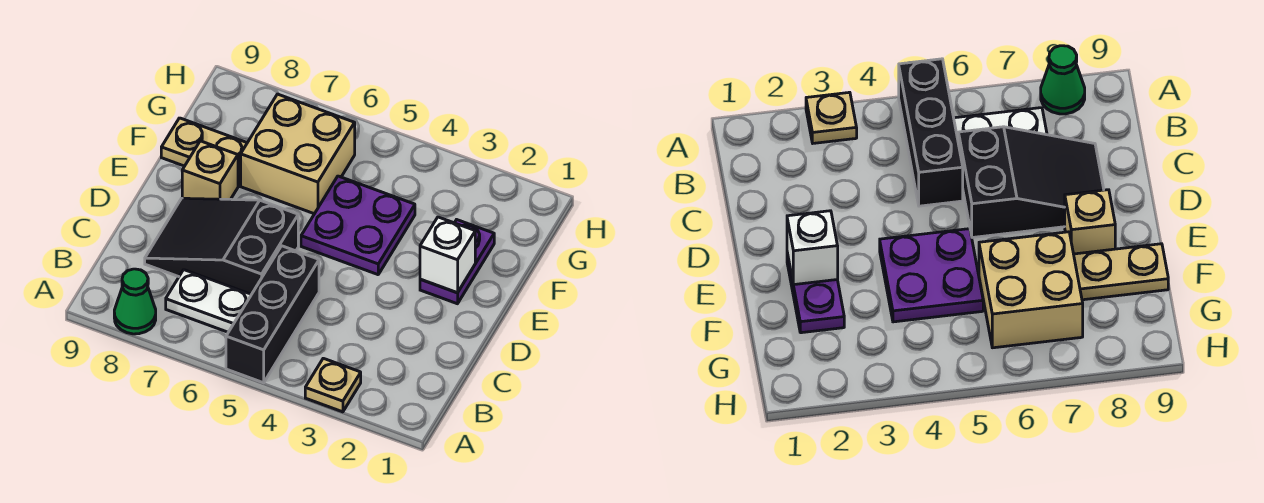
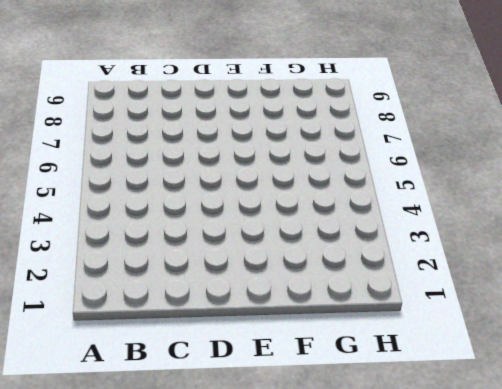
none -> tan plate A3 level 1
none -> black brick A5:C5 level 1

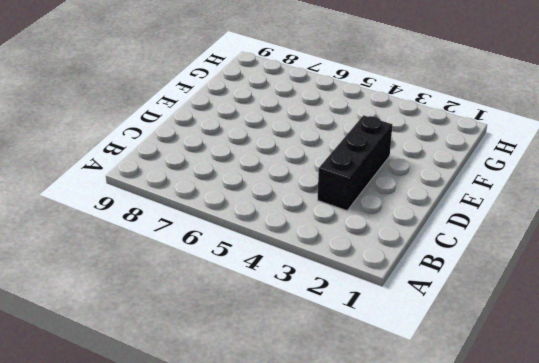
black brick C3:E3 level 1 -> black brick A5:C5 level 1
none -> tan plate A3 level 1
none -> green cone A8 level 1

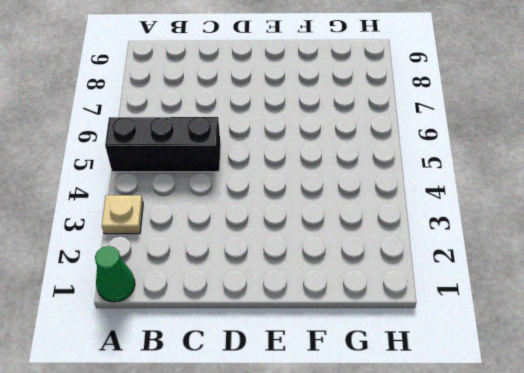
green cone A1 level 1 -> green cone A8 level 1
none -> white plate B6:B7 level 1
none -> black slope C6:D8 level 1 top 6

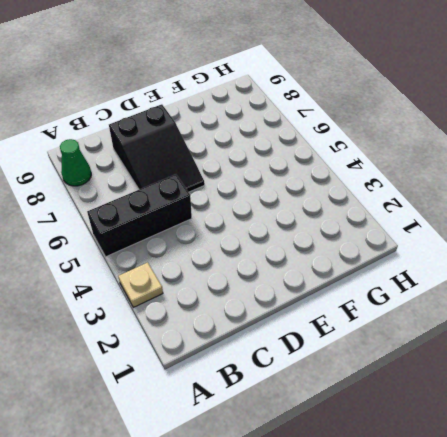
black slope C6:D8 level 1 top 8 -> black slope C6:D8 level 1 top 6
none -> white plate B6:B7 level 1
none -> purple plate E2:F2 level 1

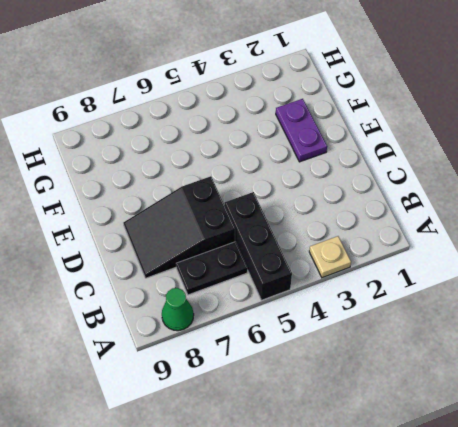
black plate B6:B7 level 1 -> white plate B6:B7 level 1
none -> purple plate E4:F5 level 1
none -> tan brick E8 level 1

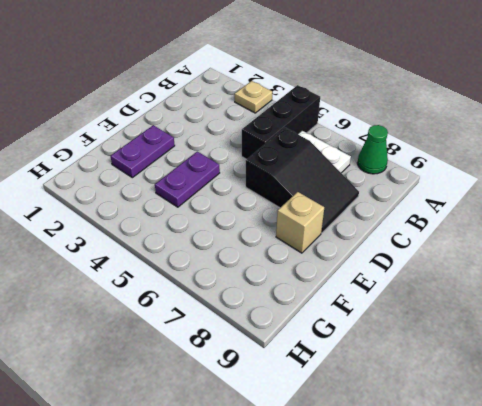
purple plate E4:F4 level 1 -> purple plate E4:F5 level 1
none -> tan brick F6:G7 level 1
none -> tan plate F8:F9 level 1

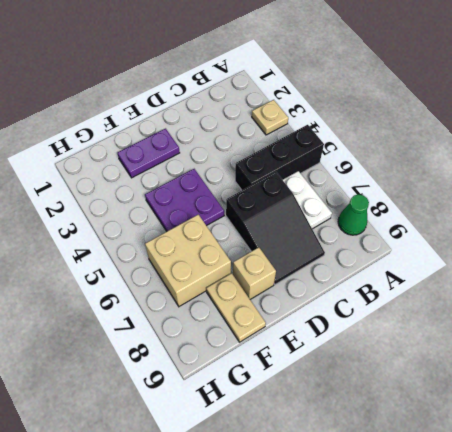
none -> white brick E2 level 2

